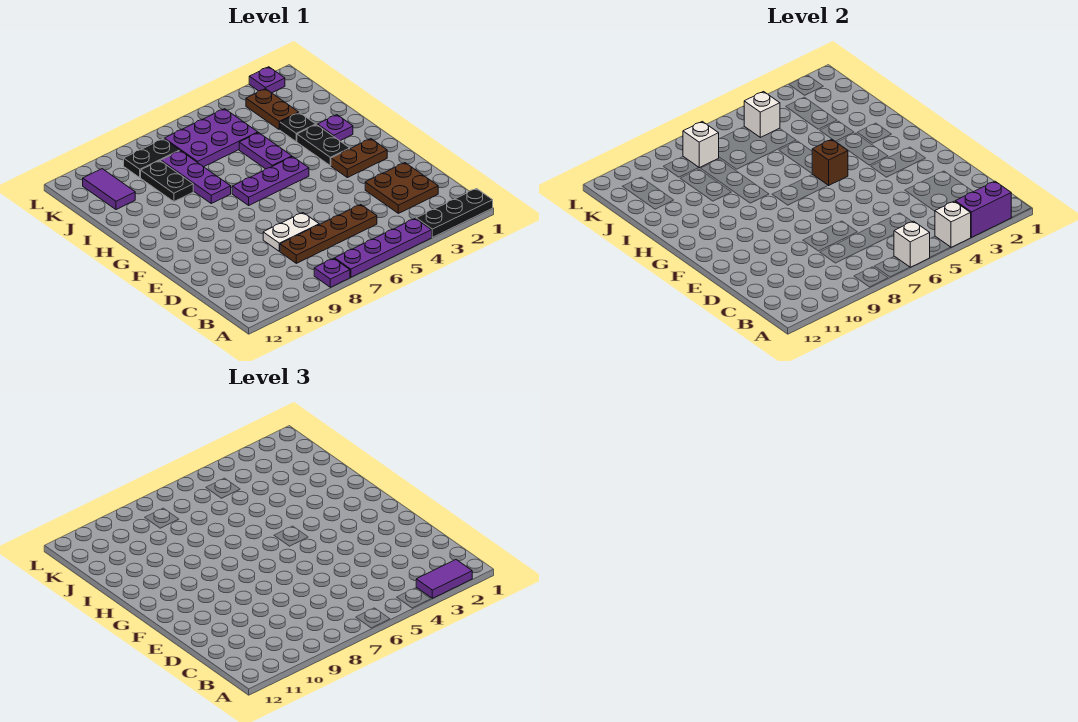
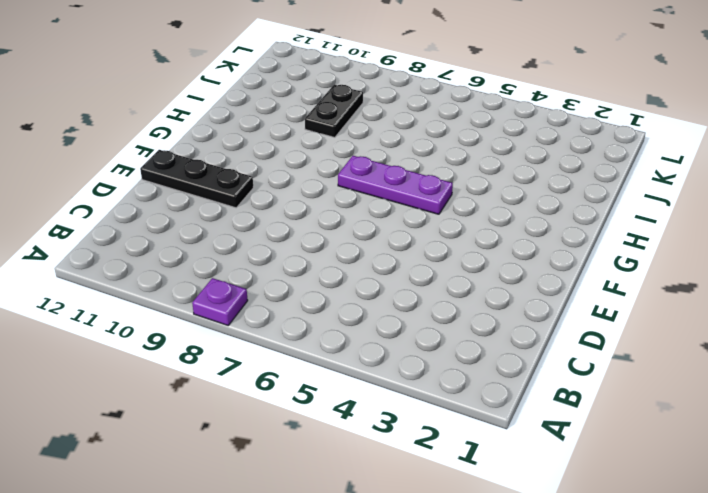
black plate E10:E12 level 1 -> black plate A1:A3 level 1
none -> purple plate A4:A7 level 1
none -> brown plate C2:D3 level 1
none -> brown plate C5:C8 level 1

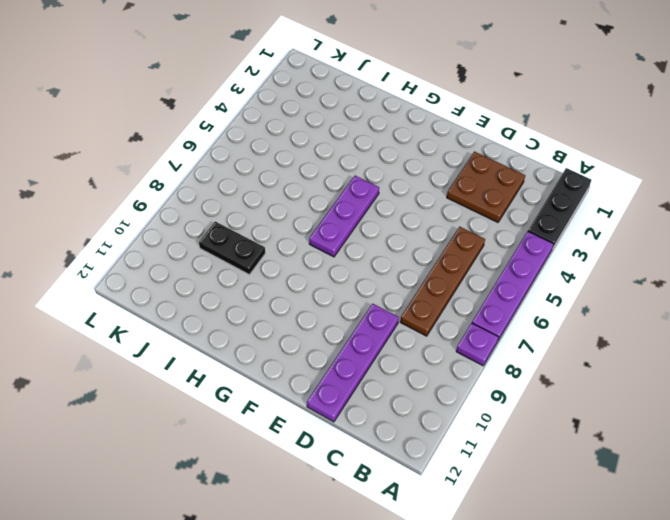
purple plate D9:D12 level 1 -> none
none -> white plate D7:D8 level 1
none -> brown plate F2:F3 level 1
none -> black plate G3:H3 level 1

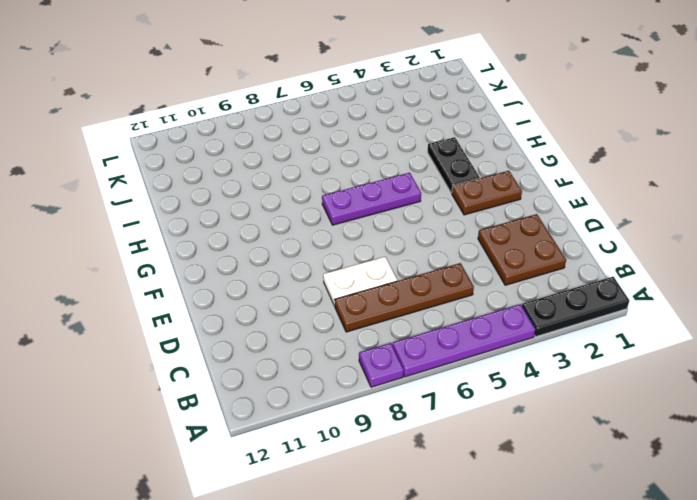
none -> purple plate H2 level 1
none -> purple plate H5:I5 level 1
none -> purple plate H8:J8 level 1

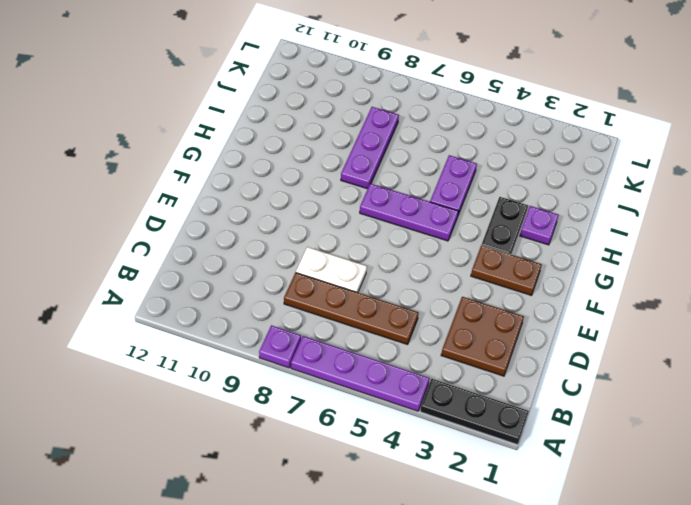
none -> black plate I3 level 1
none -> black plate I9:J9 level 1
none -> brown plate J3:K3 level 1

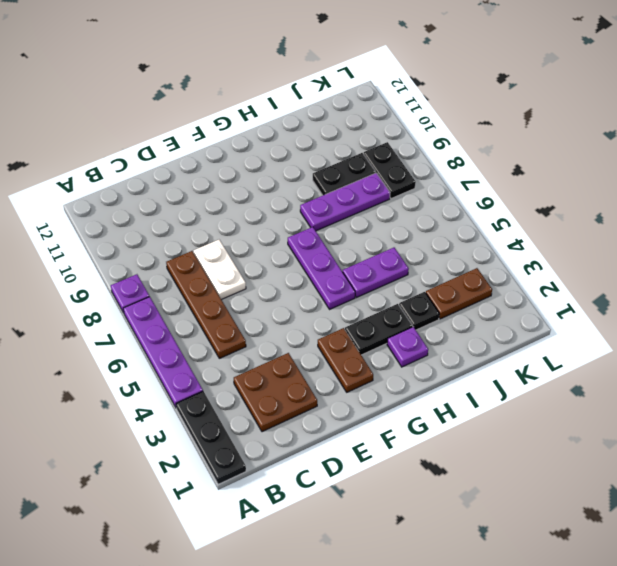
none -> purple plate J5:K7 level 1
none -> purple tile J11:K11 level 1
none -> purple plate L2 level 1

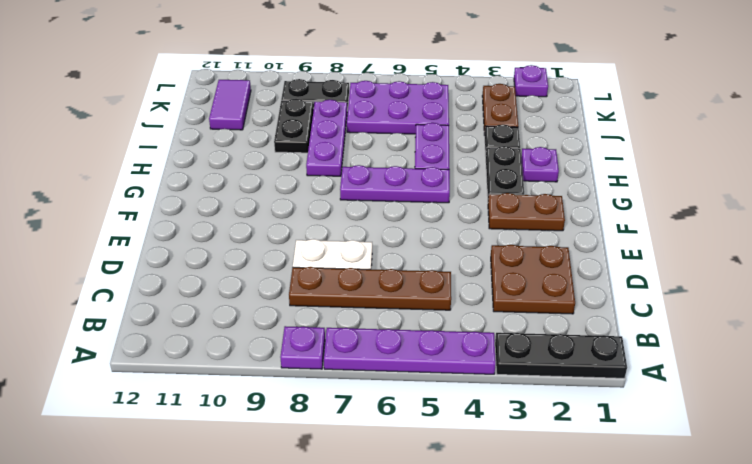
none -> purple brick A2:A3 level 2
none -> white brick A4 level 2
none -> white brick A6 level 2

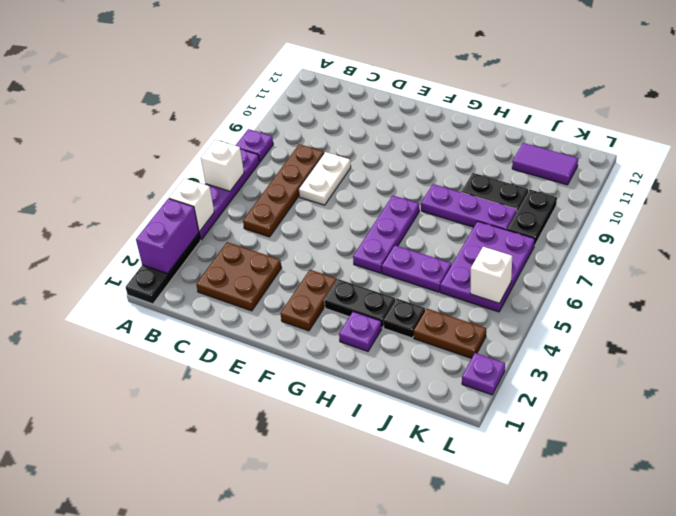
none -> brown brick G5 level 2
none -> white brick K8 level 2
none -> purple tile A2:A3 level 3

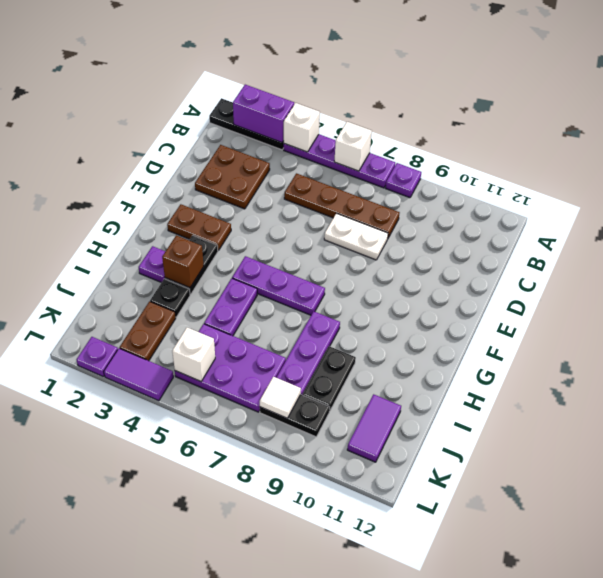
brown brick H3 level 2 -> brown brick G5 level 2
white tile K8 level 2 -> white brick K8 level 2
purple tile L3:L4 level 1 -> purple tile A2:A3 level 3

